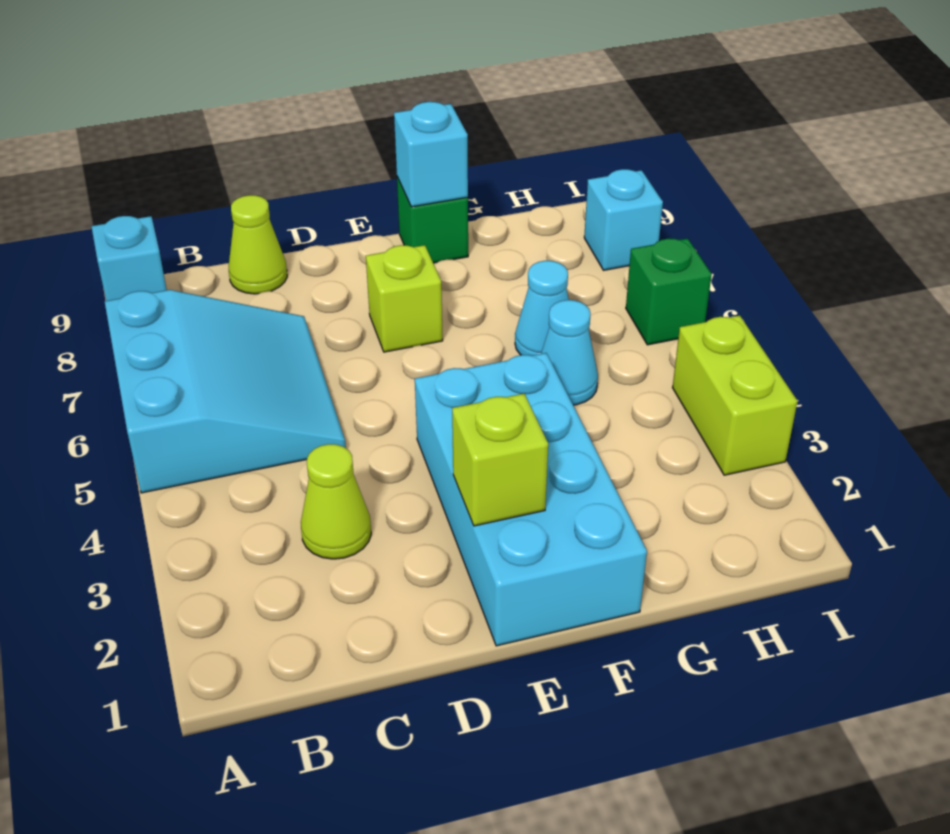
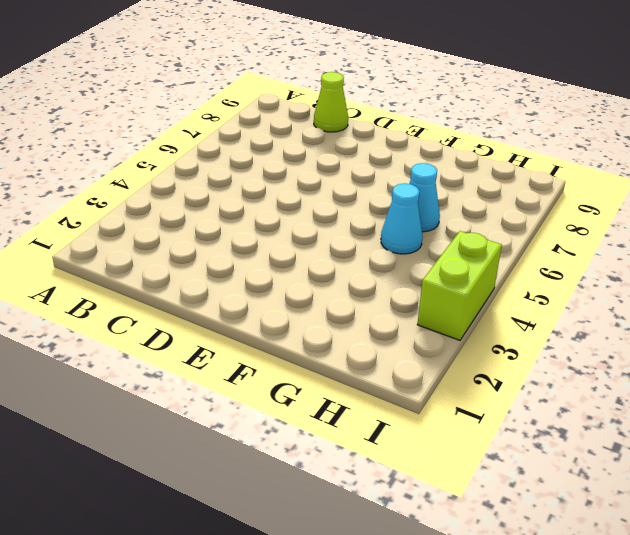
none -> cyan slope A5:C7 level 1 top A
none -> cyan brick A9 level 1
none -> lime cone C3 level 1

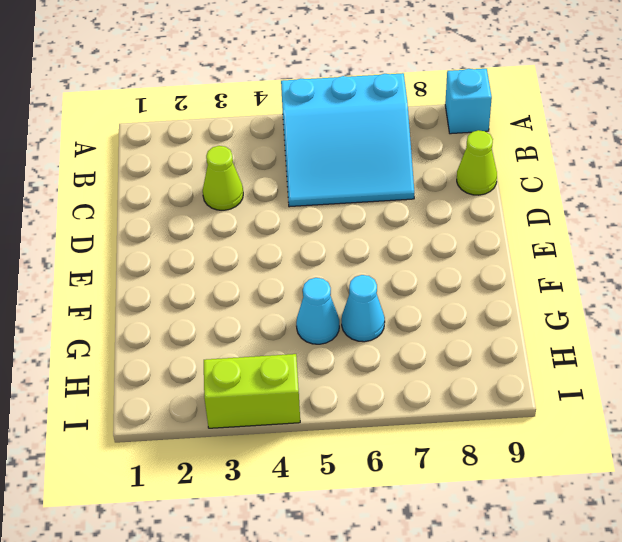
none -> cyan brick E1:F4 level 1
none -> lime brick E7 level 1
none -> green brick F9 level 1

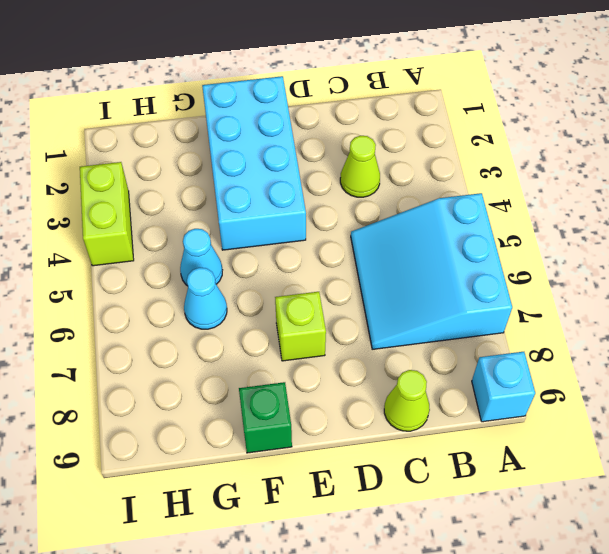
none -> green brick I6 level 1
none -> cyan brick I8 level 1
none -> lime brick E2 level 2

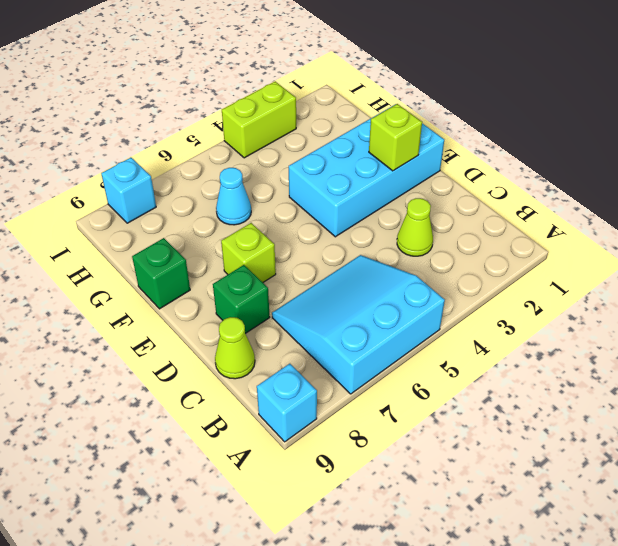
green brick D8 level 1 -> green brick I6 level 1
none -> cyan cone G5 level 1
none -> cyan brick F9 level 2

